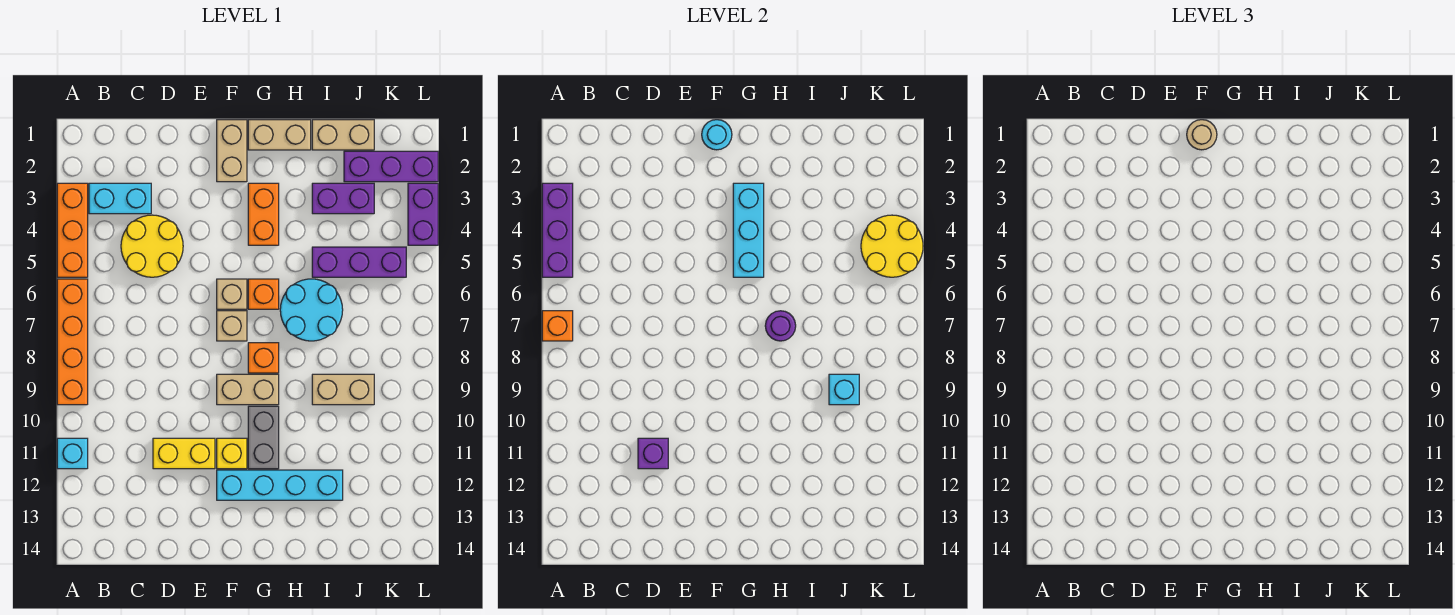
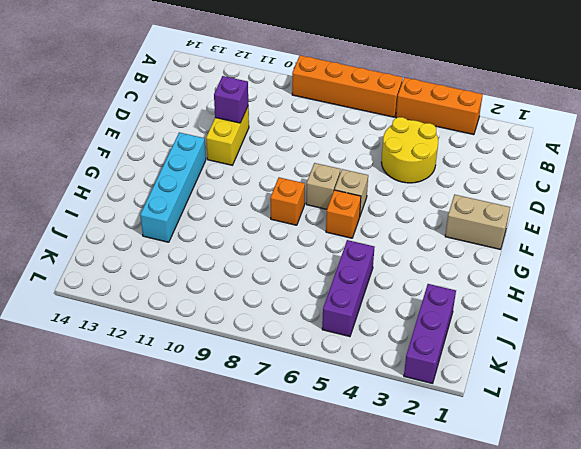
none -> cyan brick A11 level 1
none -> cyan brick B3:C3 level 1
none -> tan brick F9:G9 level 1
none -> yellow brick F11 level 1

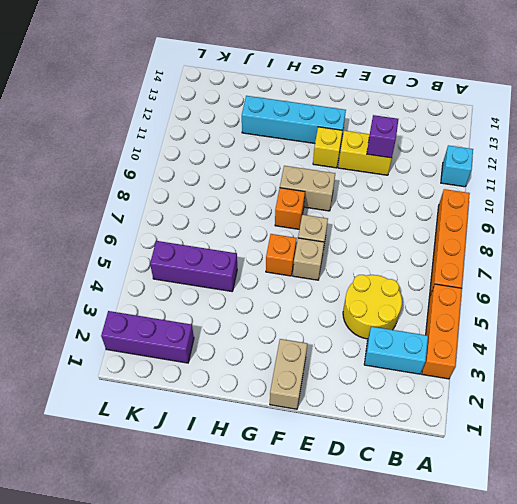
none -> tan brick G1:H1 level 1
none -> orange brick G3:G4 level 1
none -> grey brick G10:G11 level 1
none -> cyan round brick H6:I7 level 1

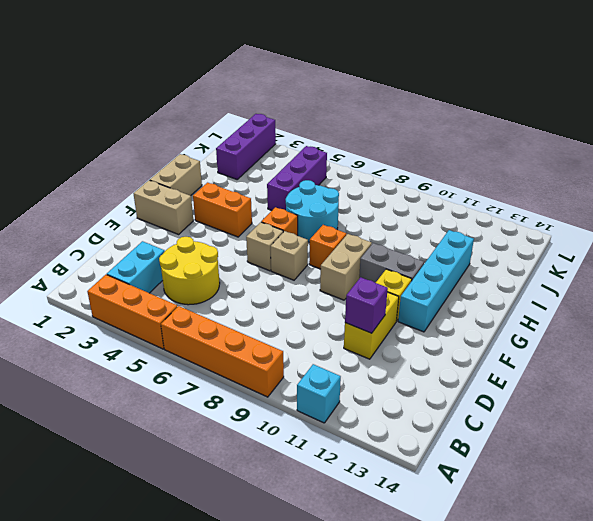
none -> tan brick I1:J1 level 1
none -> purple brick I3:J3 level 1
none -> tan brick I9:J9 level 1
none -> purple brick L3:L4 level 1

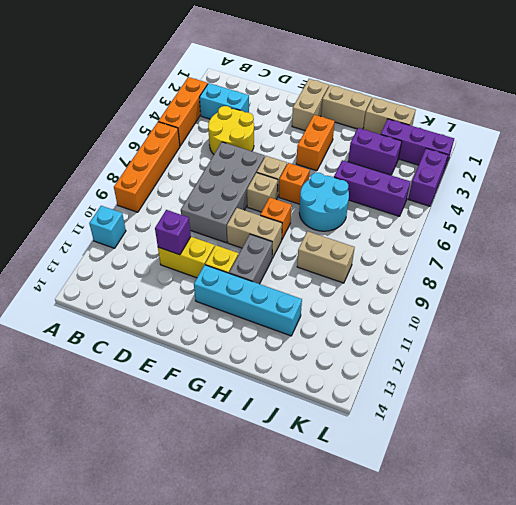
grey brick D6:E9 level 1 -> none
none -> purple brick A3:A5 level 2
none -> orange brick A7 level 2
none -> cyan round brick F1 level 2
none -> cyan brick G3:G5 level 2

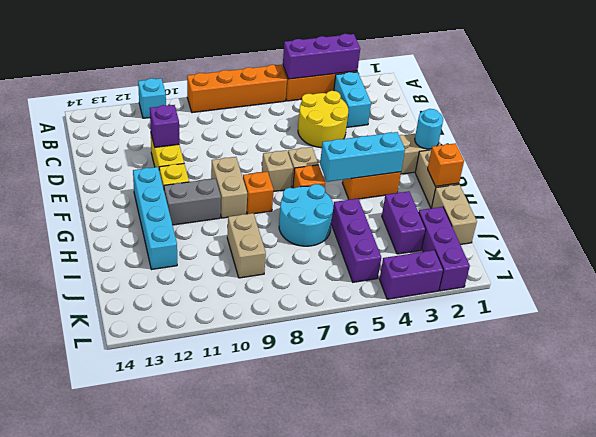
orange brick H1 level 2 -> orange brick A7 level 2
none -> purple round brick H7 level 2
none -> cyan brick J9 level 2
none -> yellow round brick K4:L5 level 2
none -> tan round brick F1 level 3

